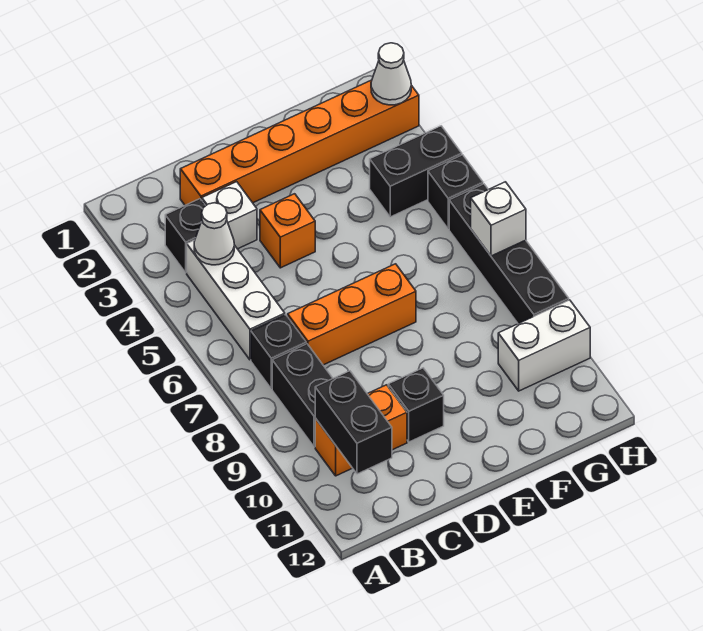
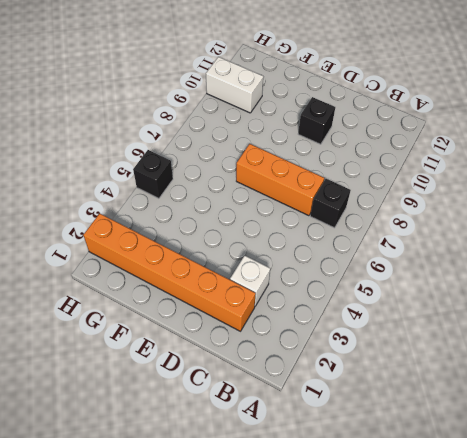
none -> black brick B3 level 1
none -> white brick B4:B6 level 1
none -> black brick B8:B9 level 1

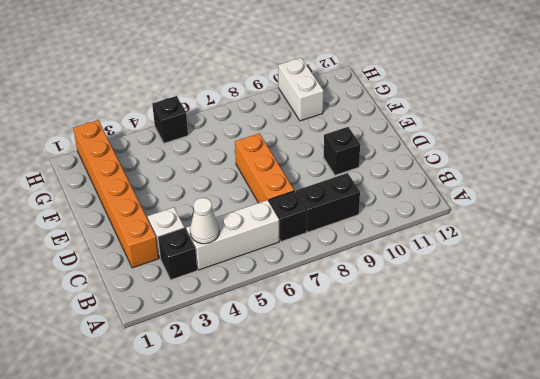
none -> orange brick B10:C10 level 1
none -> orange brick D4 level 1
none -> black brick G4:H4 level 1

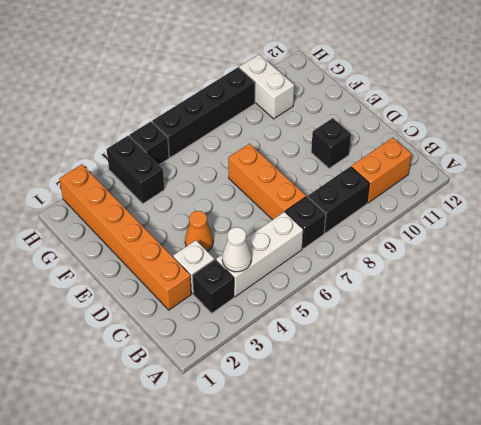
orange brick B10:B11 level 1 -> orange brick B10:C10 level 1
orange cone D4 level 1 -> orange brick D4 level 1
none -> black brick B10:B11 level 2
none -> white cone H2 level 2
none -> white brick H7 level 2

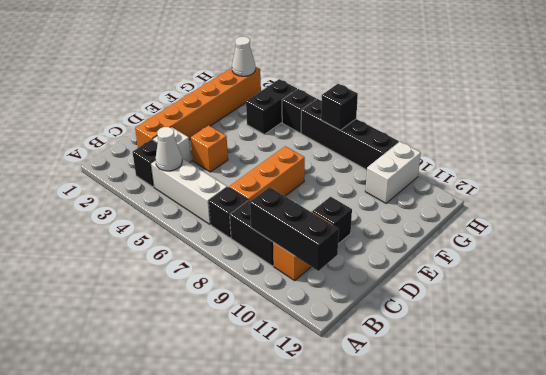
black brick B9:B11 level 2 -> black brick B10:B11 level 2
black brick H7 level 2 -> white brick H7 level 2

